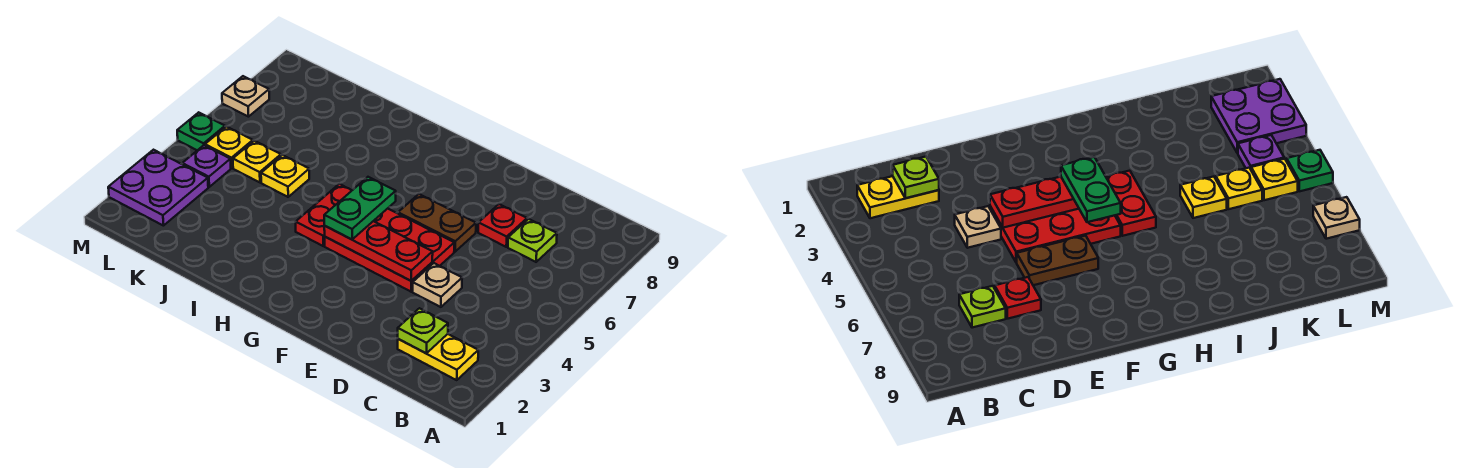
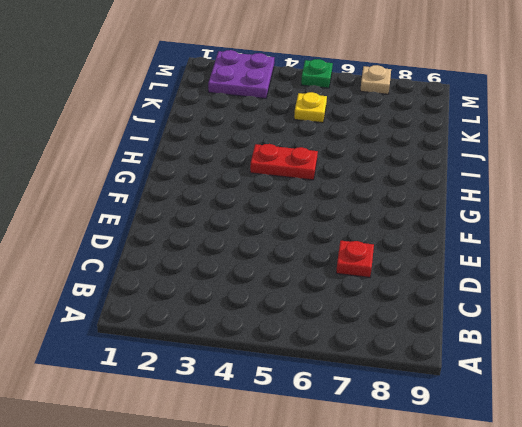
none -> yellow plate B2:C2 level 1
none -> lime plate C7 level 1
none -> tan plate D4 level 1

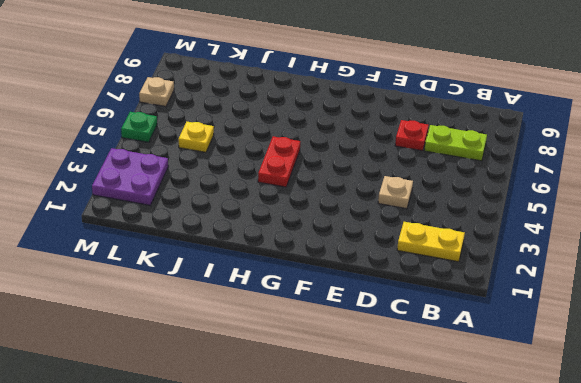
lime plate B7:C7 level 1 -> lime plate C7 level 1
none -> red plate E4:G5 level 1
none -> brown plate E6:F6 level 1
none -> yellow plate J5 level 1

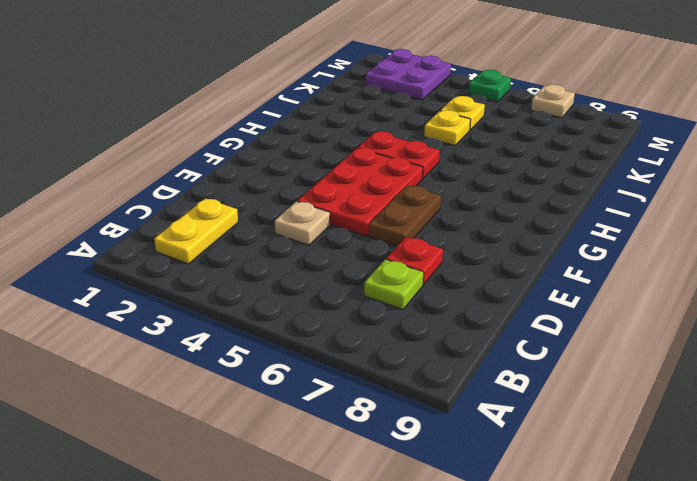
none -> purple plate L4 level 1
none -> yellow plate L5 level 1
none -> lime plate C2 level 2

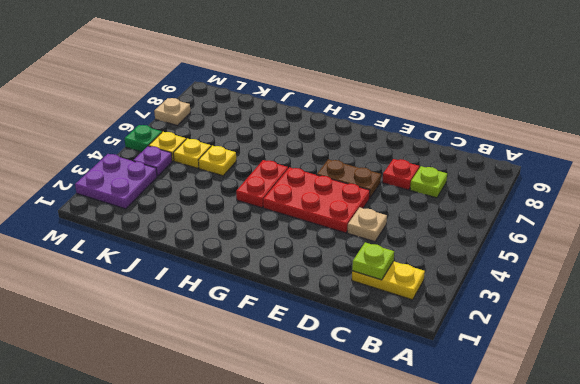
none -> red plate E4:G4 level 2
none -> green plate G4:G5 level 3

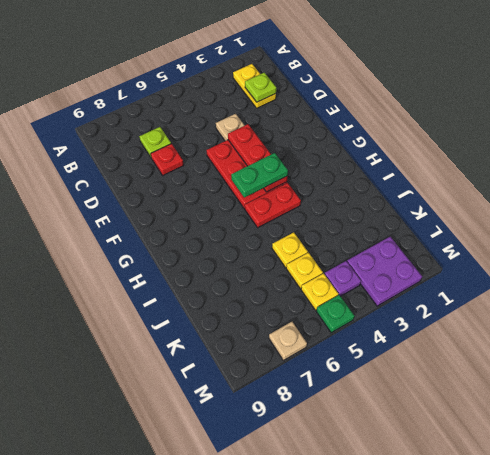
none -> brown plate E6:F6 level 1

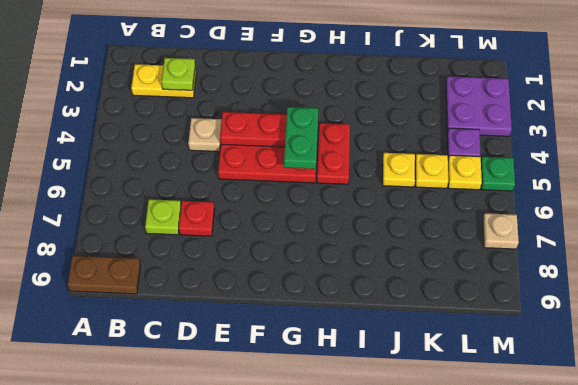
brown plate A9:B9 level 1 -> brown plate E6:F6 level 1

